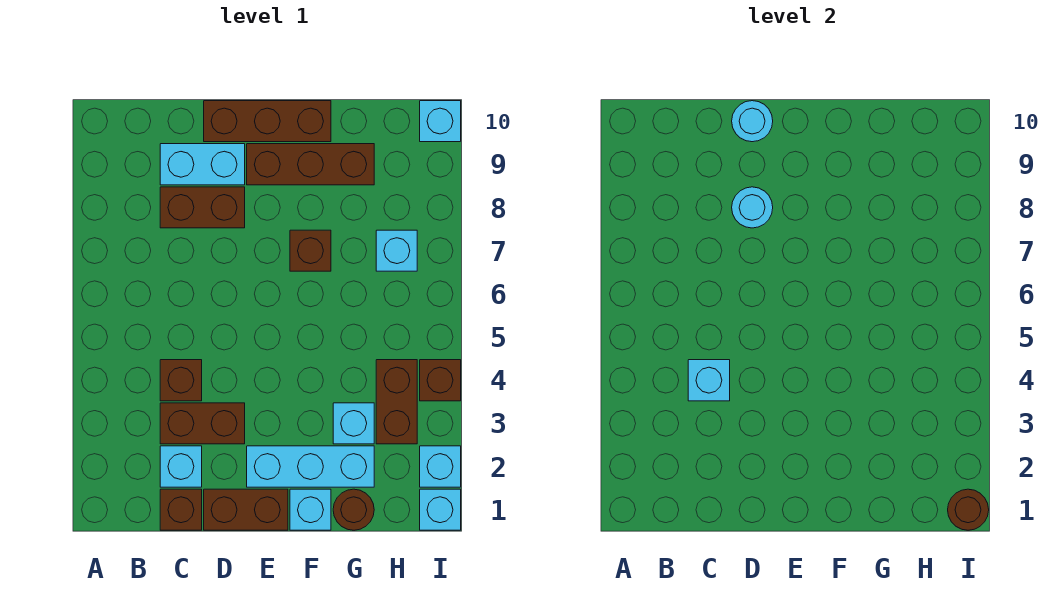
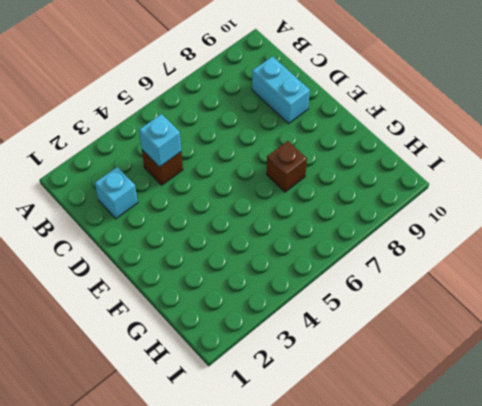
none -> brown brick C1 level 1
none -> brown brick C3:D3 level 1
none -> brown brick C8:D8 level 1

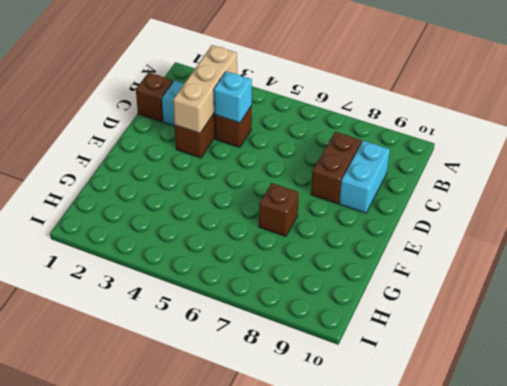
tan brick B3:D3 level 2 -> none
none -> brown brick D1:E1 level 1
none -> brown brick D10:F10 level 1
none -> cyan brick E2:G2 level 1

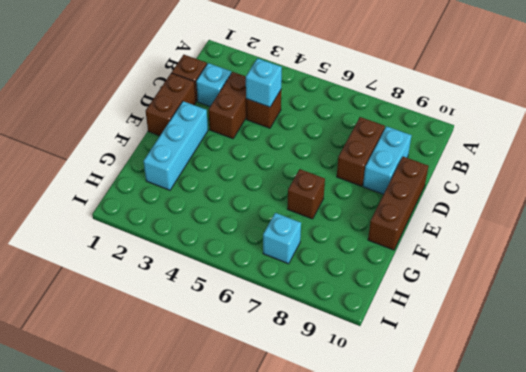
none -> brown brick E9:G9 level 1
none -> cyan brick F1 level 1
none -> brown round brick G1 level 1

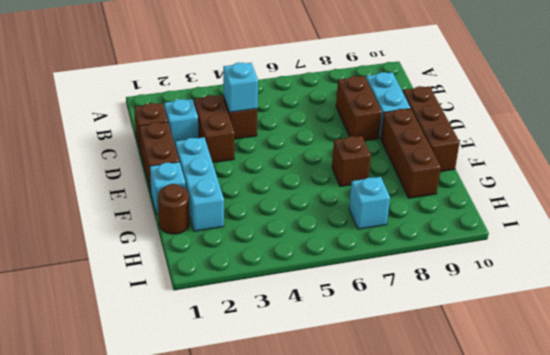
none -> cyan brick G3 level 1
none -> brown brick H3:H4 level 1
none -> cyan brick I1 level 1

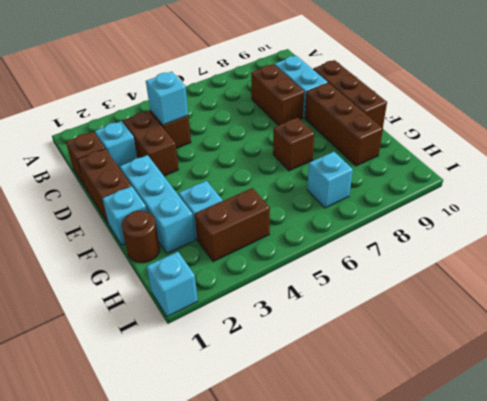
none -> cyan brick I2 level 1
none -> brown brick I4 level 1
none -> cyan brick I10 level 1

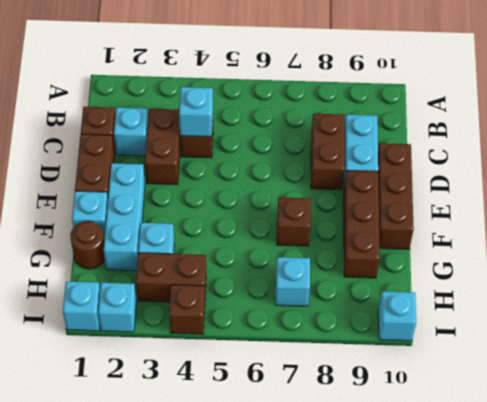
none -> cyan round brick D8 level 2
none -> cyan round brick D10 level 2
none -> brown round brick I1 level 2

